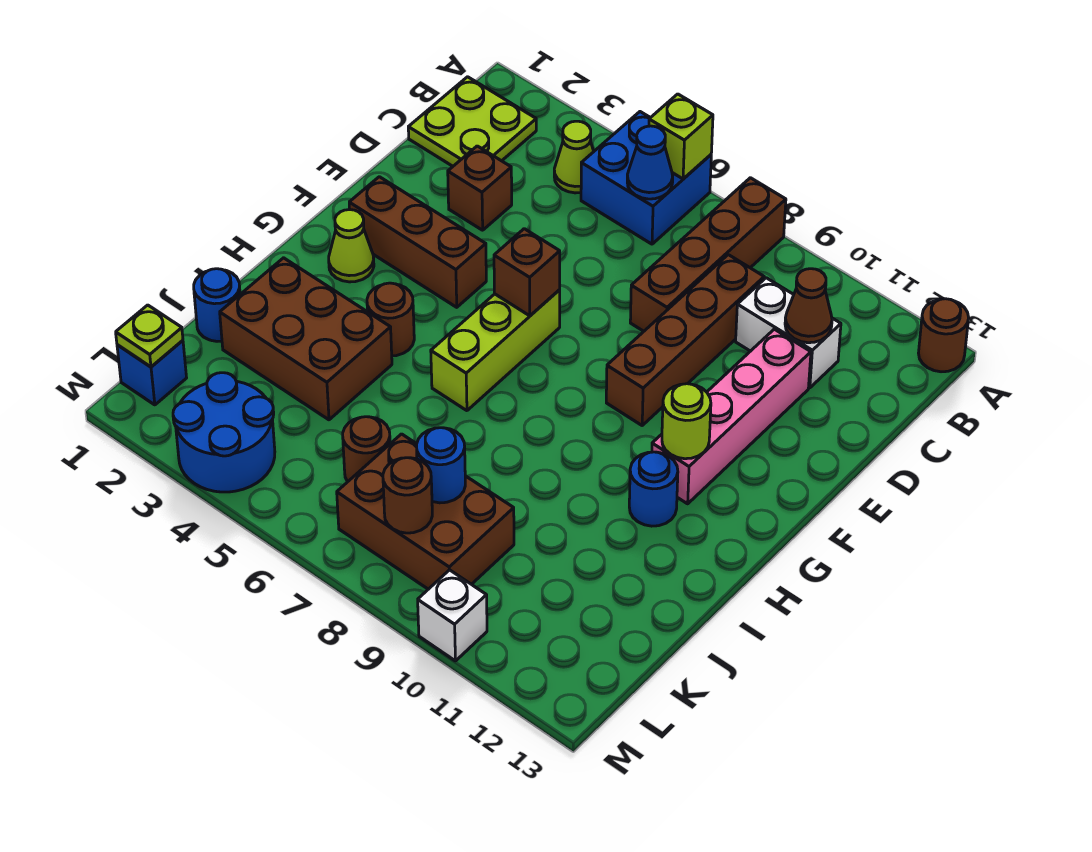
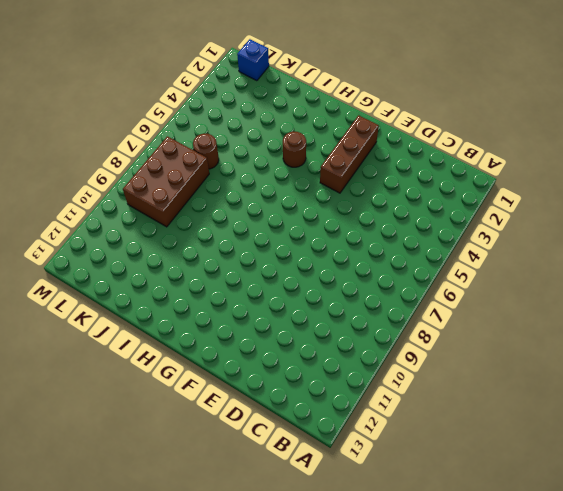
none -> blue brick A5:B6 level 1
none -> brown brick A8:D8 level 1
none -> brown round brick A13 level 1

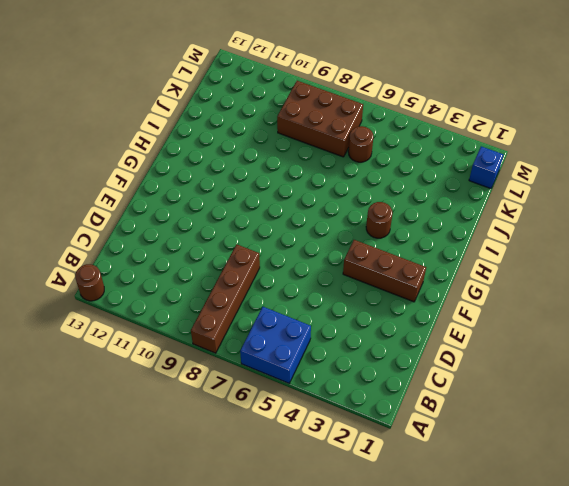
none -> lime plate B1:C2 level 1
none -> lime cone B4 level 1
none -> brown brick C9:F9 level 1

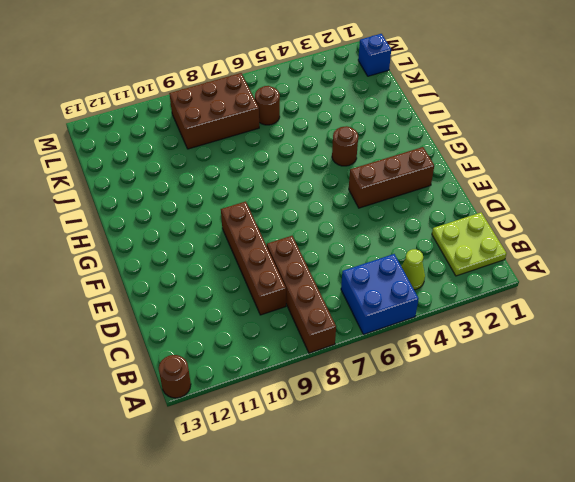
none -> white brick C10:C11 level 1
none -> brown brick D3 level 1
none -> pink brick D11:G11 level 1

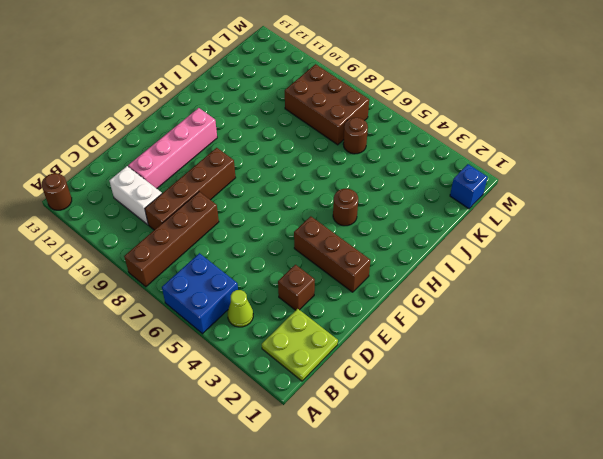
none -> lime brick F6:H6 level 1
none -> lime cone G2 level 1
none -> blue round brick H11 level 1

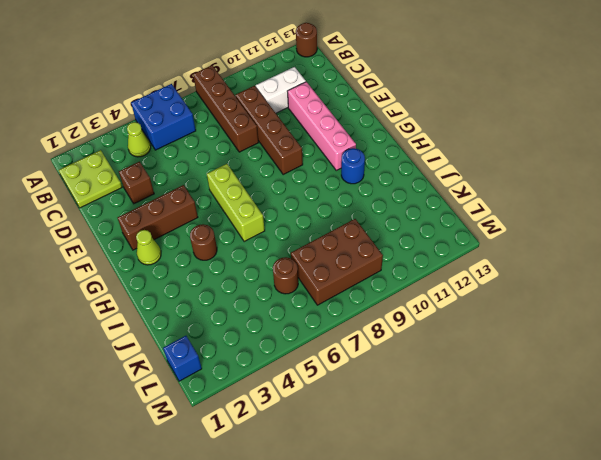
none -> brown brick I2:J4 level 1
none -> blue round brick J1 level 1
none -> blue round brick L3:M4 level 1

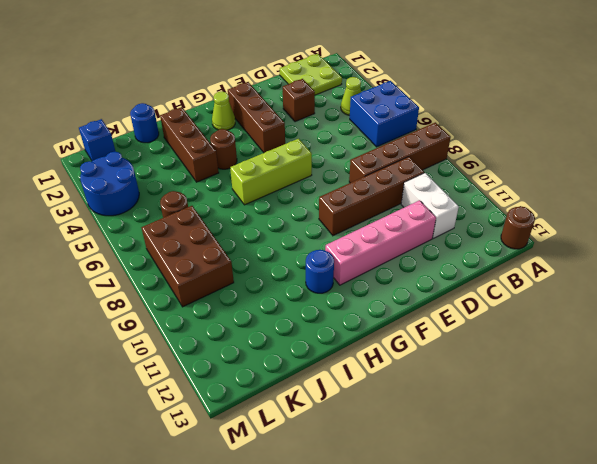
brown brick I2:I4 level 1 -> brown brick I2:J4 level 1
none -> white brick M10 level 1
none -> lime brick A6 level 2
none -> blue cone B6 level 2

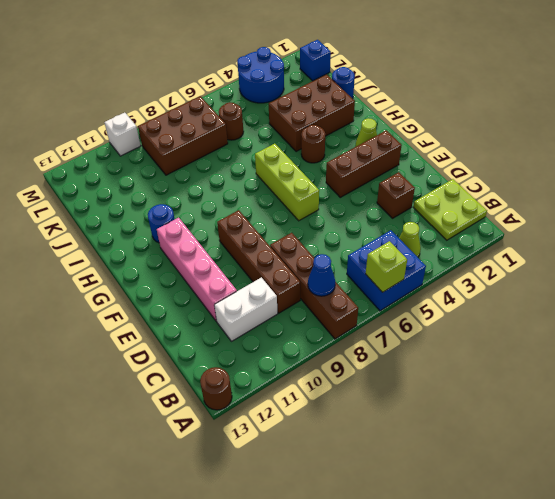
blue cone B8 level 2 -> blue cone B6 level 2
none -> brown cone C11 level 2
none -> brown brick F6 level 2
none -> lime round brick G11 level 2

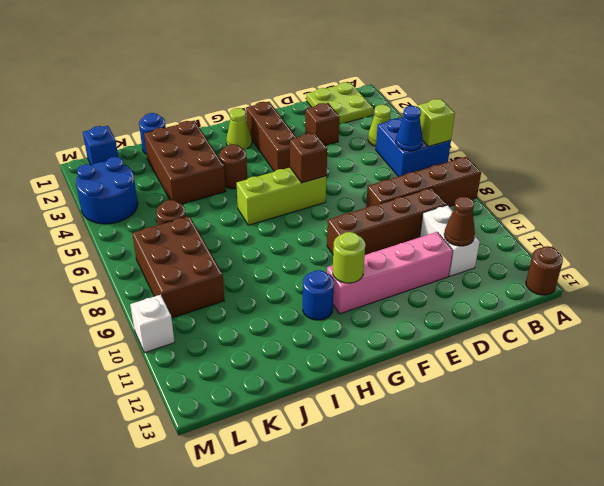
none -> blue round brick K8 level 2
none -> lime plate L1 level 2
none -> brown round brick L8 level 2

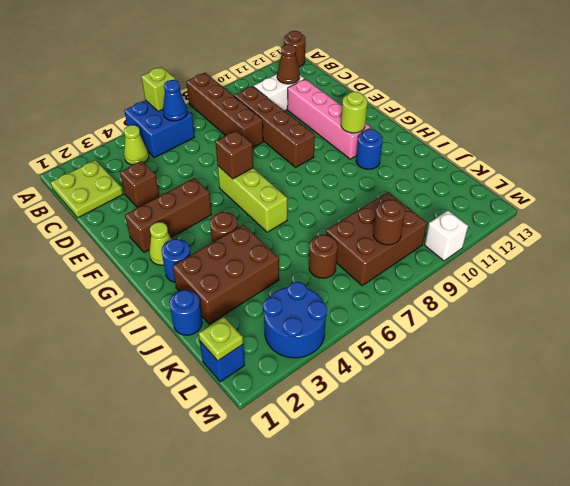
blue round brick H2 level 1 -> blue round brick K8 level 2

